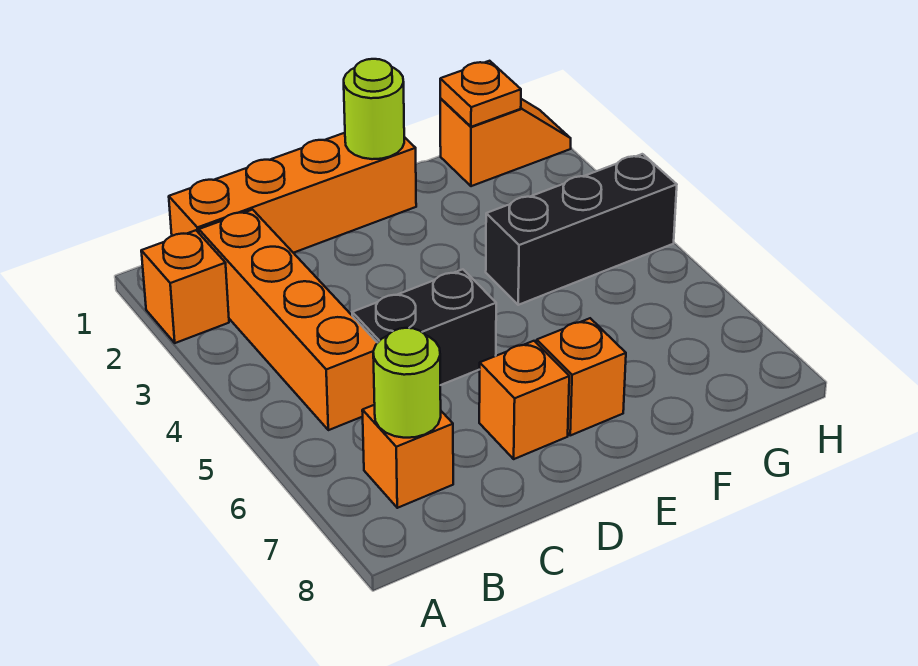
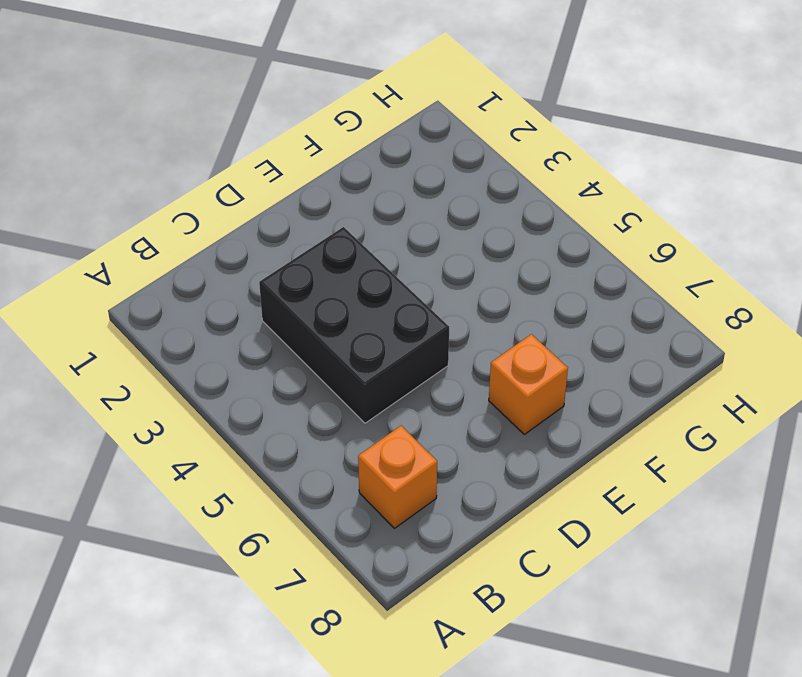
black brick C3:D5 level 1 -> black brick C5:D5 level 1
none -> orange brick A2 level 1
none -> orange brick B1:E1 level 1
none -> orange brick B2:B5 level 1

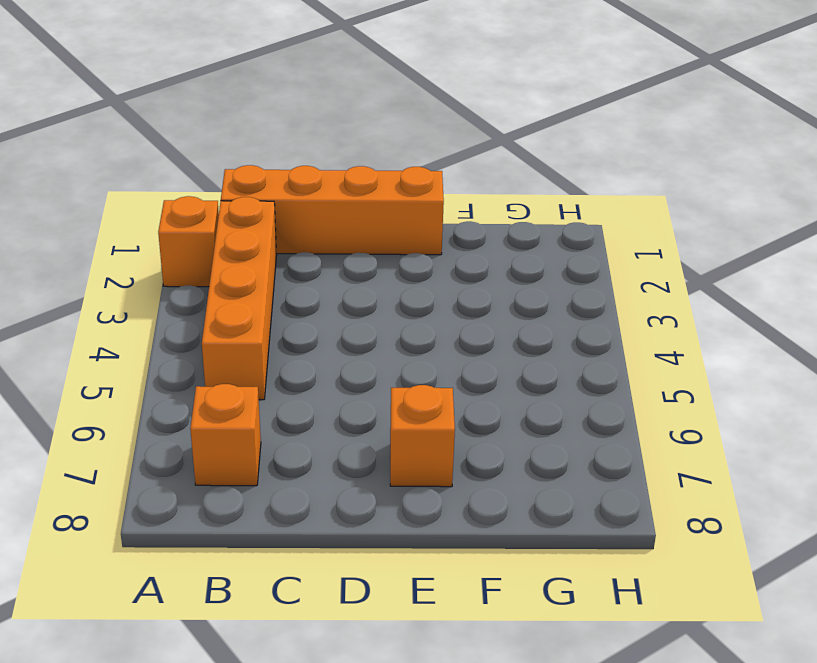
none -> black brick C5:D5 level 1
none -> orange brick D7 level 1
none -> black brick F4:H4 level 1

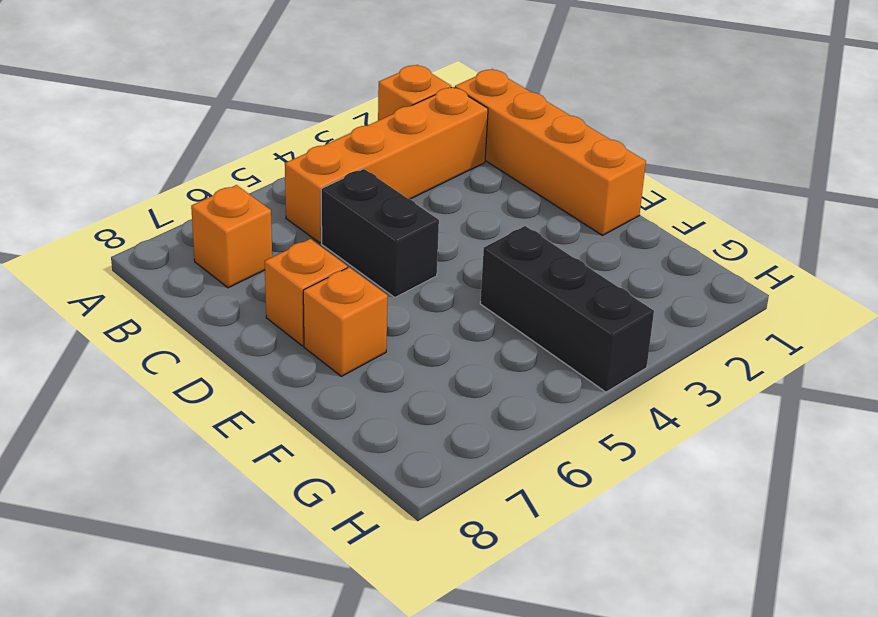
none -> orange slope G1:H1 level 1 top G
none -> lime round brick B7 level 2
none -> lime round brick E1 level 2

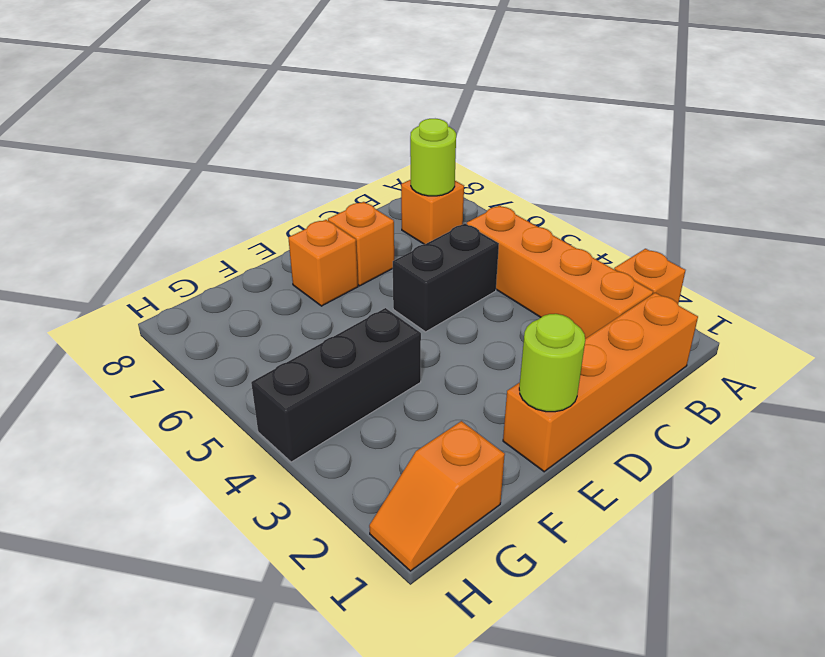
none -> orange plate G1 level 2

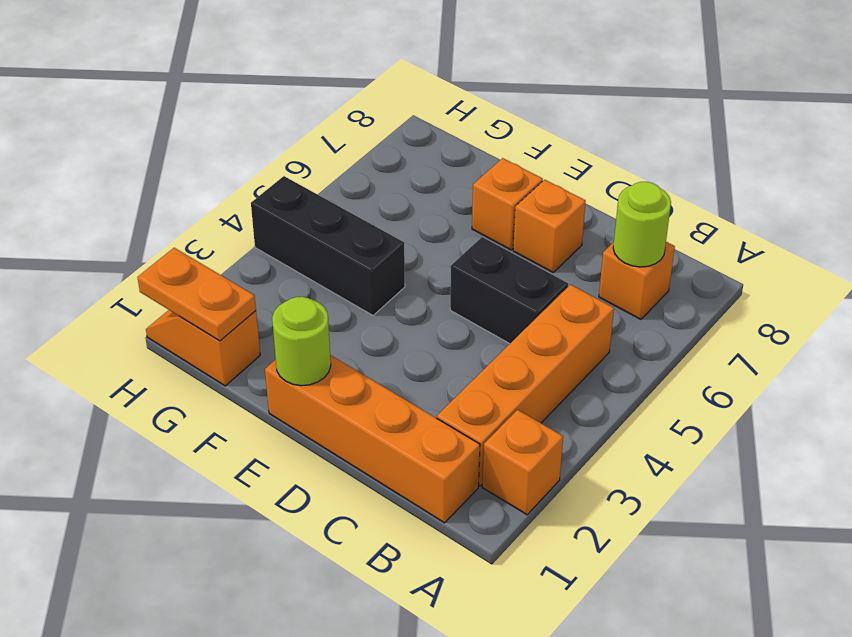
orange plate G1:H1 level 2 -> orange plate G1 level 2

